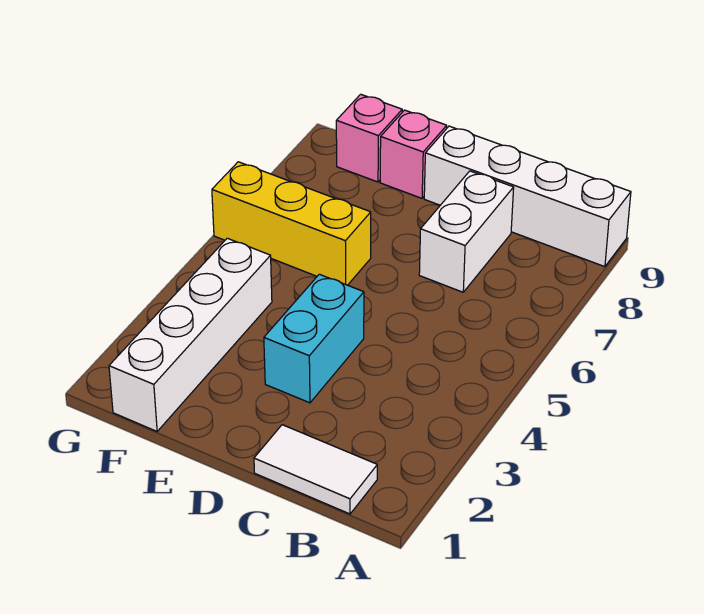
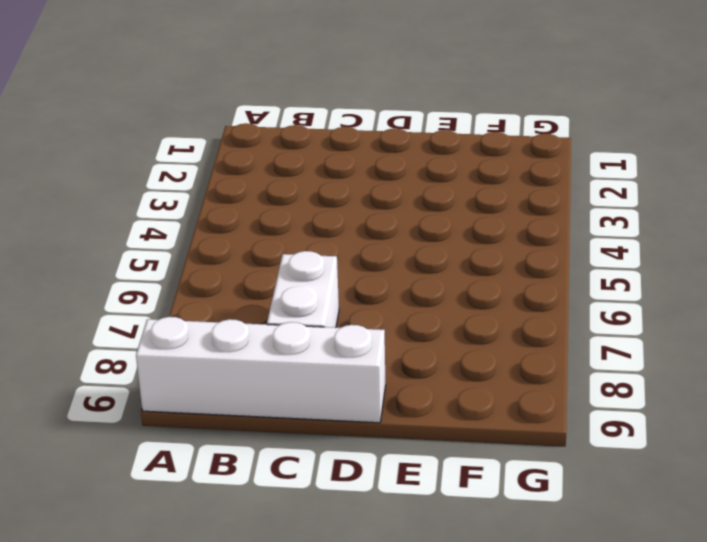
none -> white tile B1:C1 level 1
none -> cyan brick D3:D4 level 1

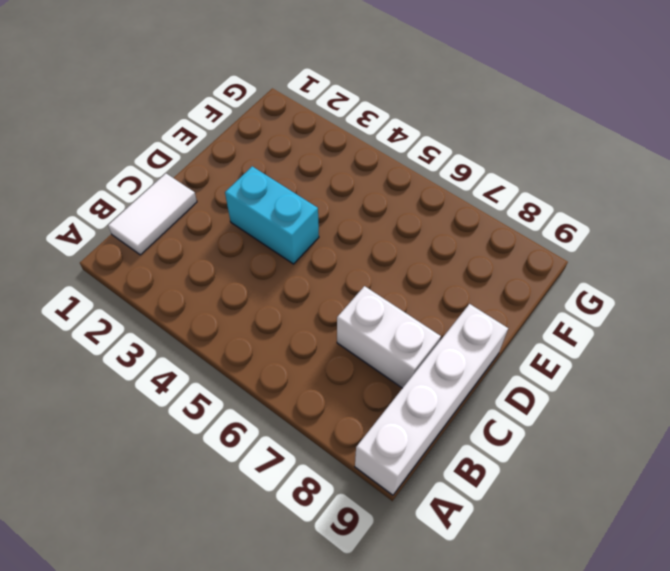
none -> yellow brick E6:G6 level 1
none -> pink brick E9 level 1

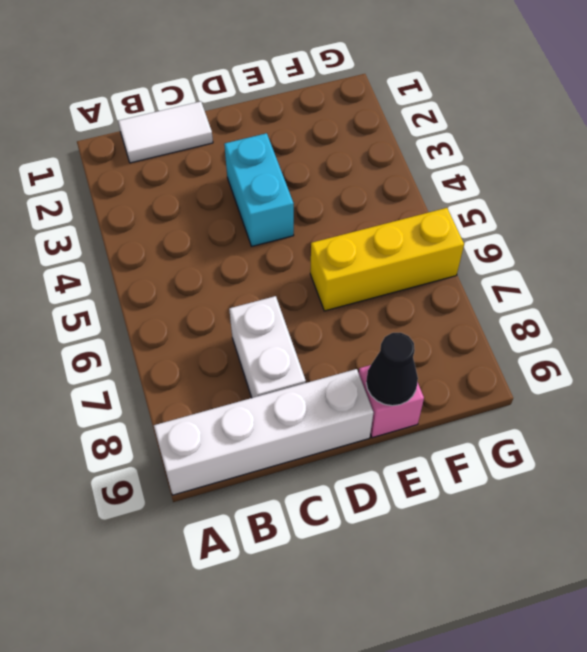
black cone E9 level 2 -> none
none -> white brick F1:F4 level 1
none -> pink brick F9 level 1

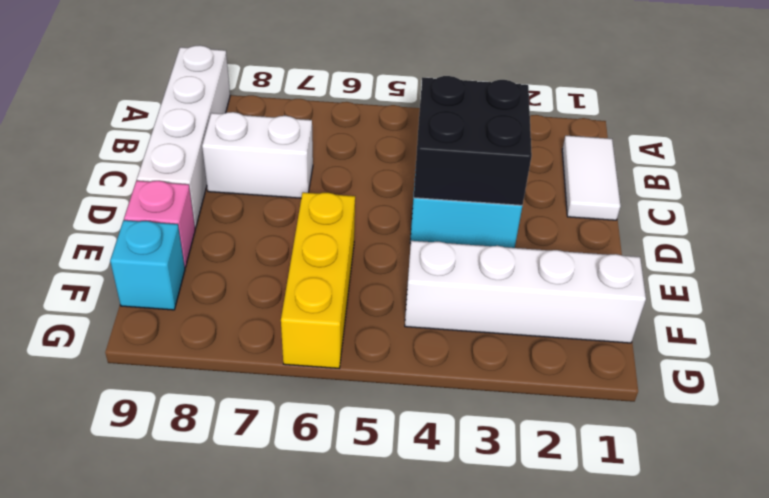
black brick C3:D4 level 2 -> none
cyan brick F9 level 1 -> pink brick F9 level 1

